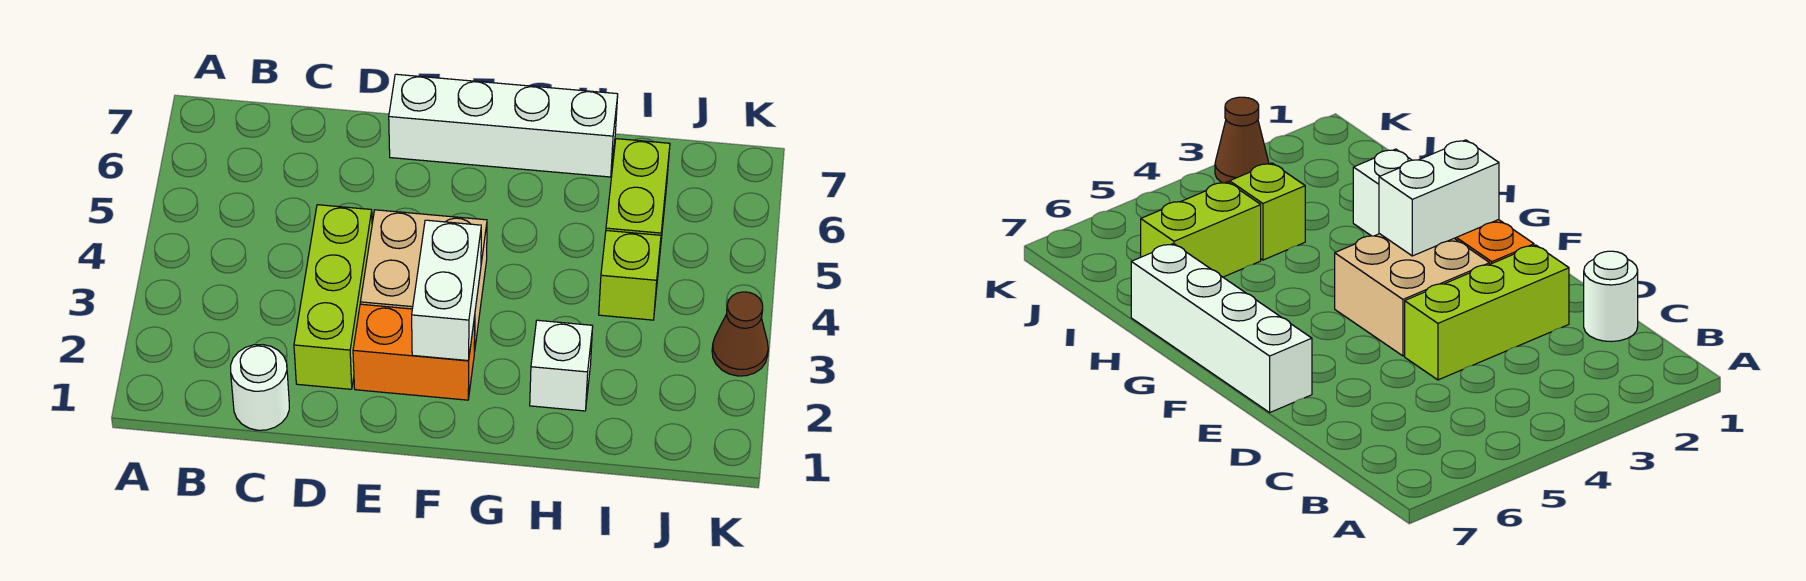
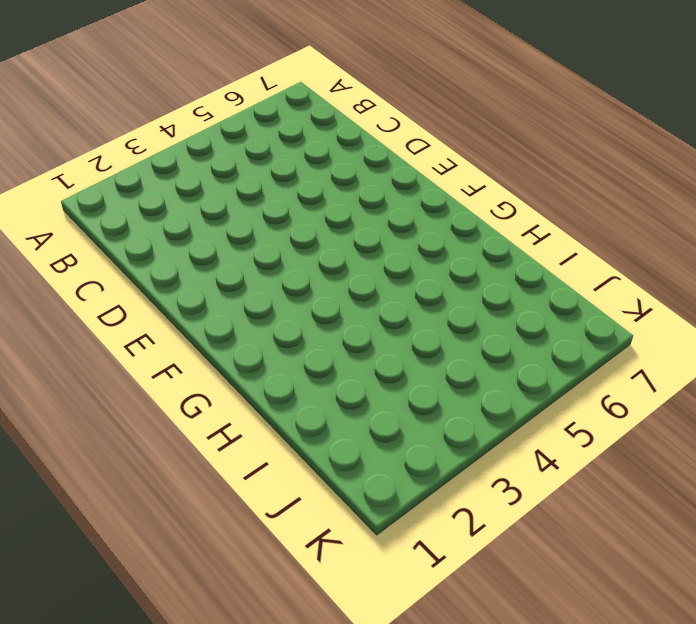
none -> white round brick C1 level 1
none -> lime brick D2:D4 level 1

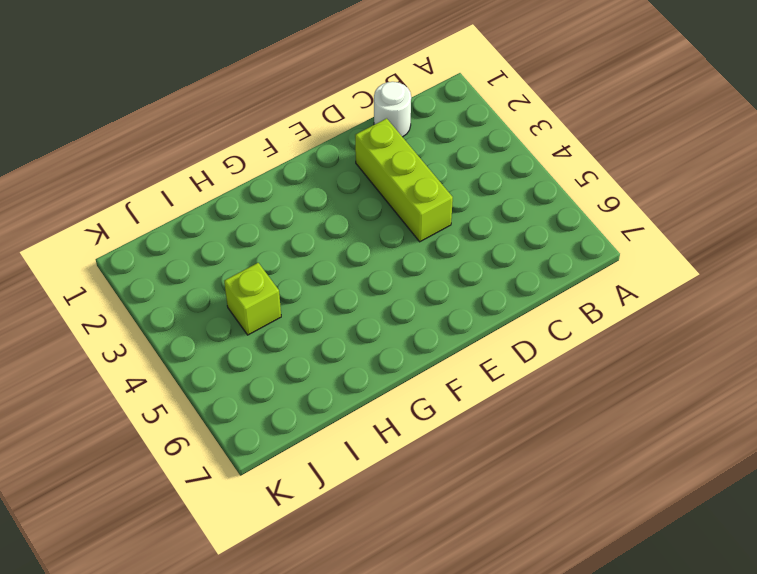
none -> orange brick E2:F2 level 1
none -> tan brick E3:F4 level 1

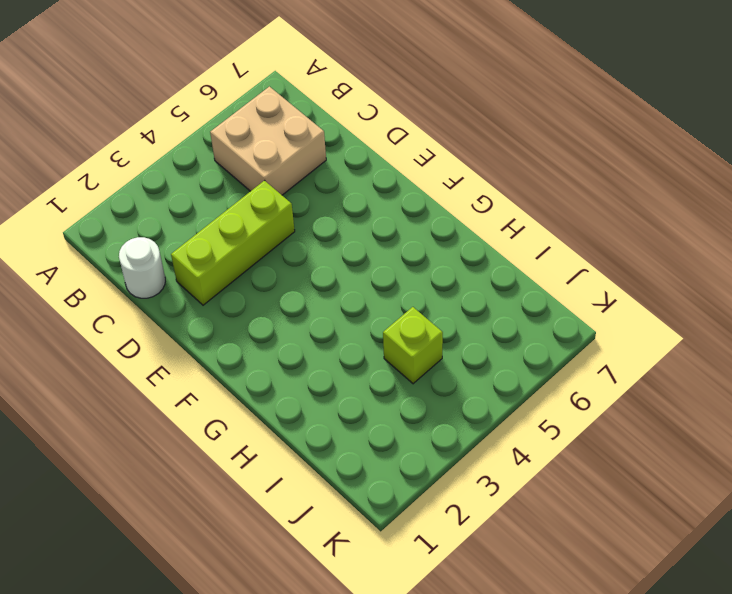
tan brick B5:C6 level 1 -> tan brick E3:F4 level 1
none -> orange brick E2:F2 level 1
none -> white brick E7:H7 level 1

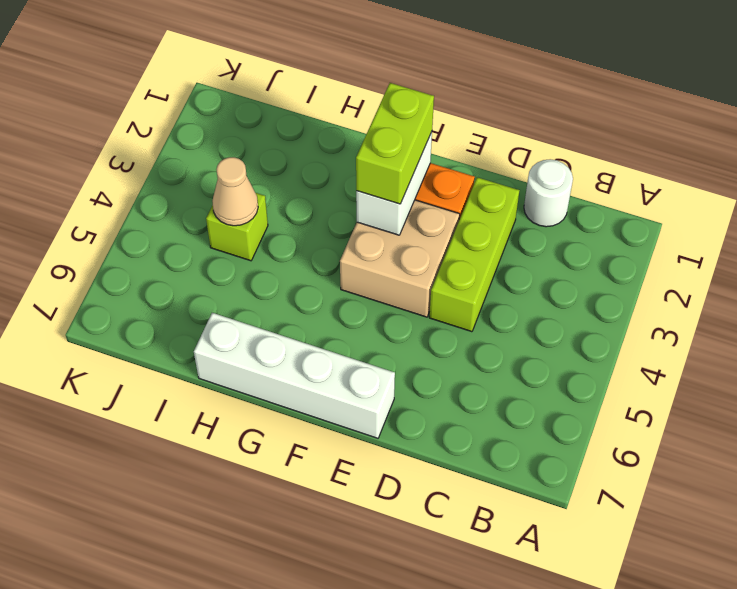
lime brick F2:F3 level 3 -> lime brick I5:I6 level 1
tan cone I4 level 2 -> none
none -> white brick H2 level 1
none -> brown cone K3 level 1

